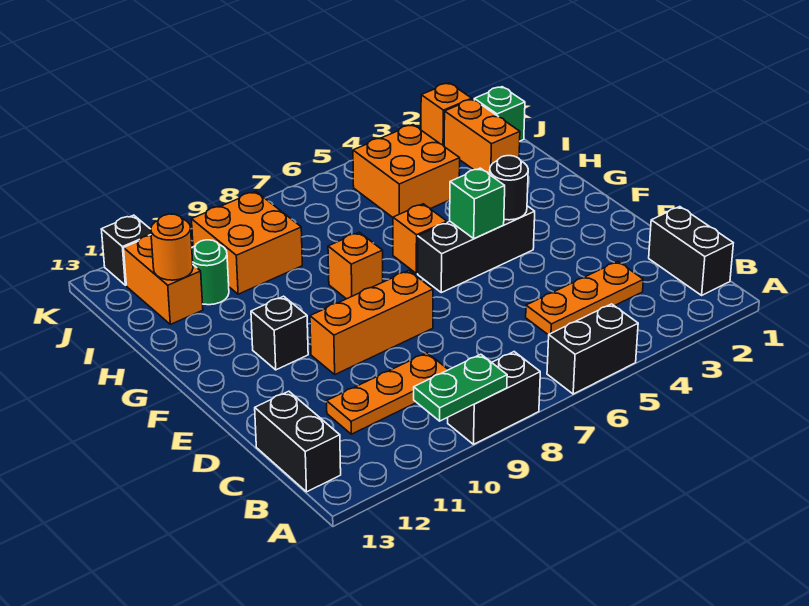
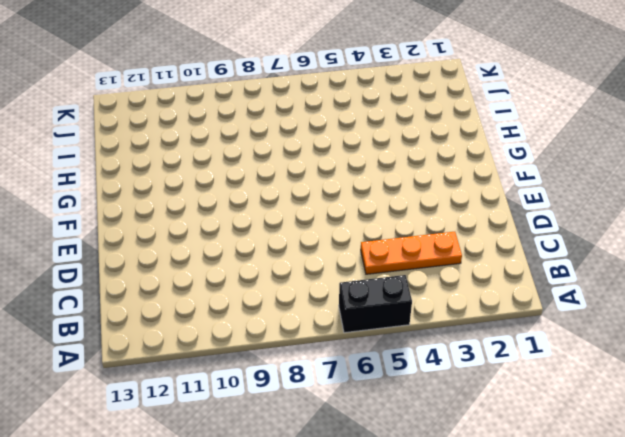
none -> black brick A8:A9 level 1
none -> black brick B1:C1 level 1
none -> black brick B13:C13 level 1

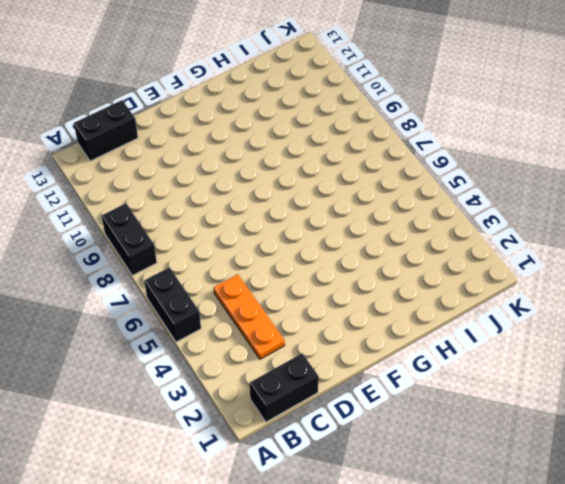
none -> orange plate C9:C11 level 1
none -> orange brick E8:E10 level 1
none -> black brick F4:F6 level 1

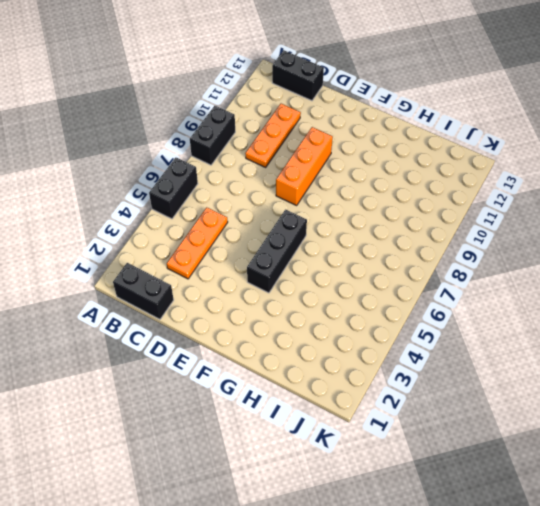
none -> black brick F11 level 1
none -> orange brick G6 level 1
none -> orange brick G8 level 1

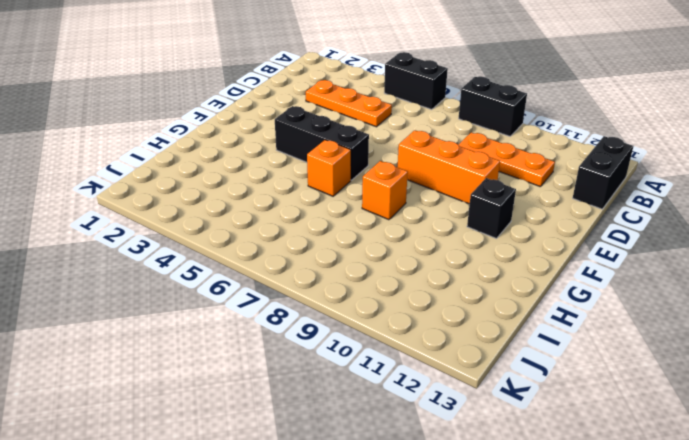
none -> black brick B1:C1 level 1
none -> orange brick I2:J2 level 1
none -> orange brick I4:J5 level 1

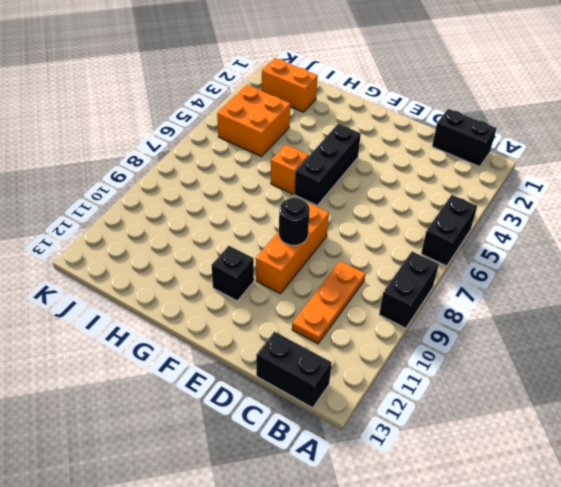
black round brick E9 level 2 -> black round brick F4 level 2
none -> orange plate C3:C5 level 1
none -> orange brick G8 level 1
none -> orange brick I9:J10 level 1

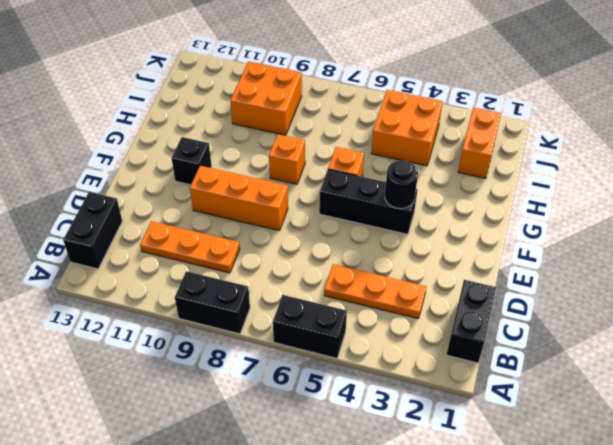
none -> green round brick I11 level 1
none -> orange brick I12:J12 level 1
none -> green brick J1 level 1

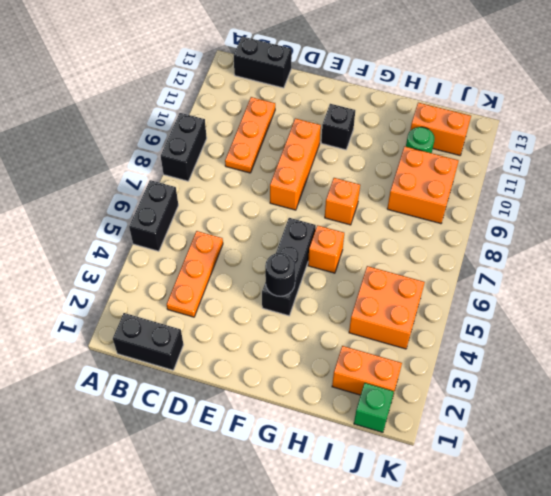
none -> orange brick K2 level 1
none -> black brick K12 level 1
none -> green plate A9:A10 level 2

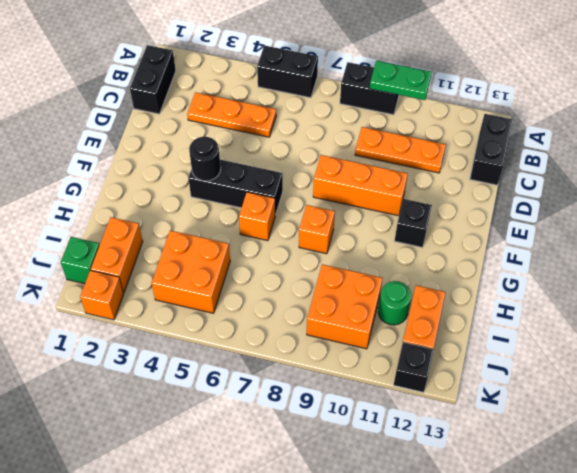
none -> green brick F5 level 2
none -> orange round brick I12 level 2

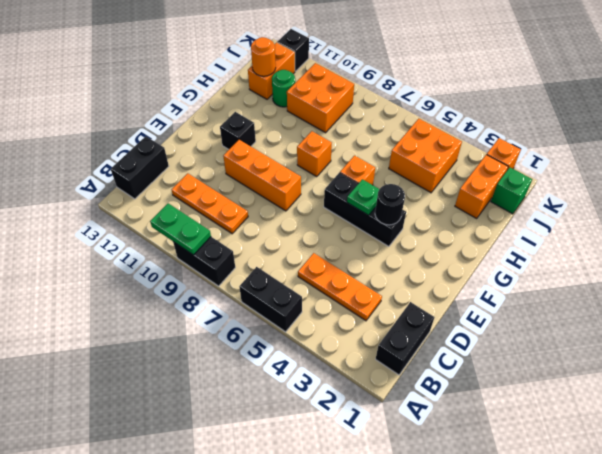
green plate F5 level 2 -> green brick F5 level 2

